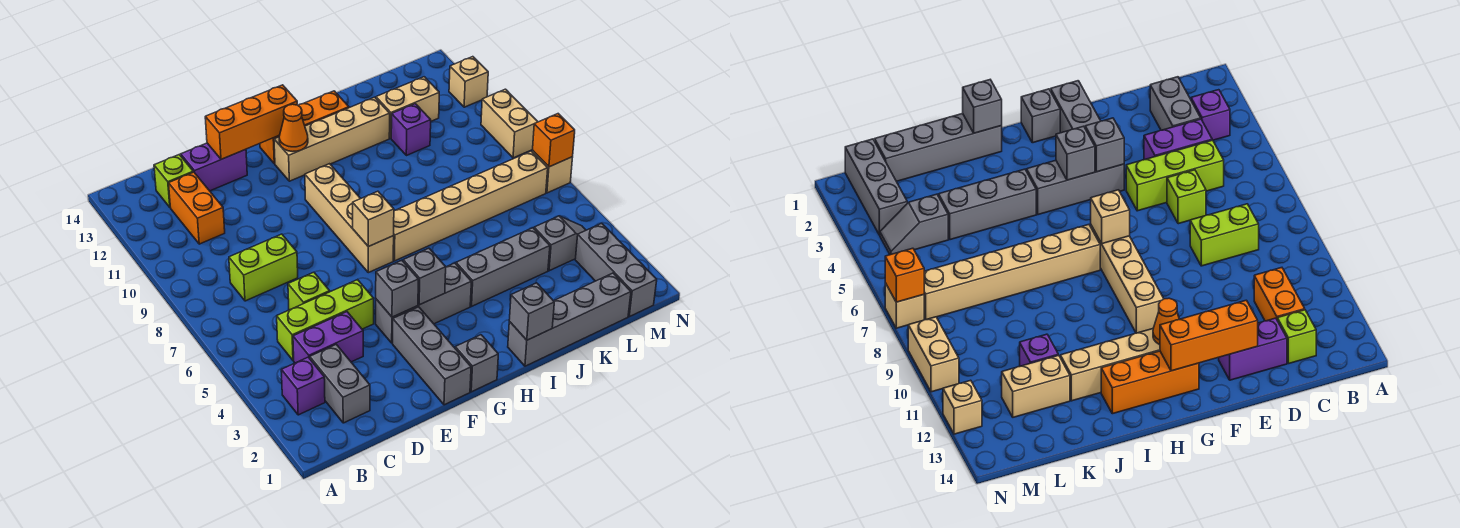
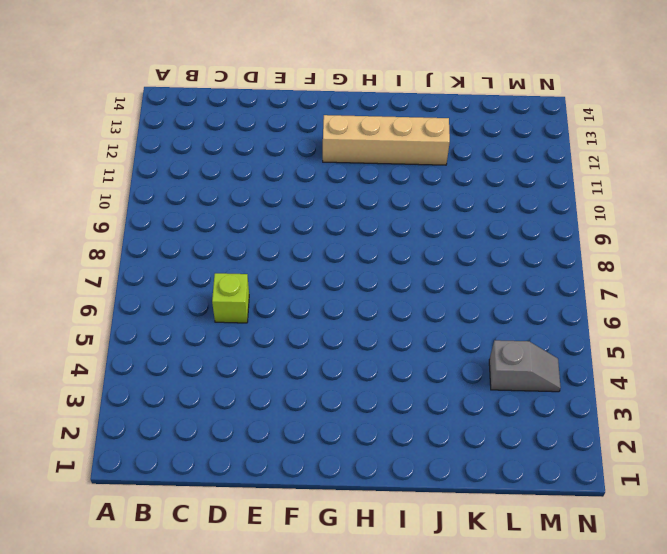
none -> purple brick B3 level 1
none -> grey brick C2:C3 level 1
none -> purple brick C4:D4 level 1
none -> lime brick C5:E5 level 1

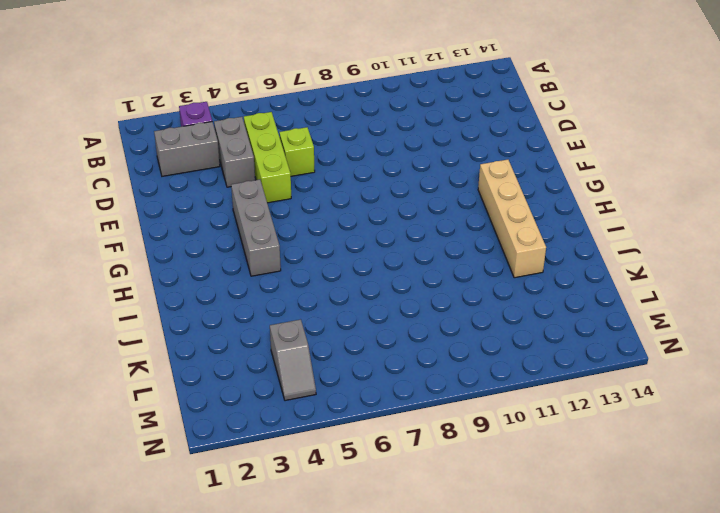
grey brick C4:D4 level 1 -> purple brick C4:D4 level 1
none -> lime brick C8:D8 level 1
none -> orange brick C11:C12 level 1
none -> lime brick C13 level 1
none -> purple brick D13:E13 level 1

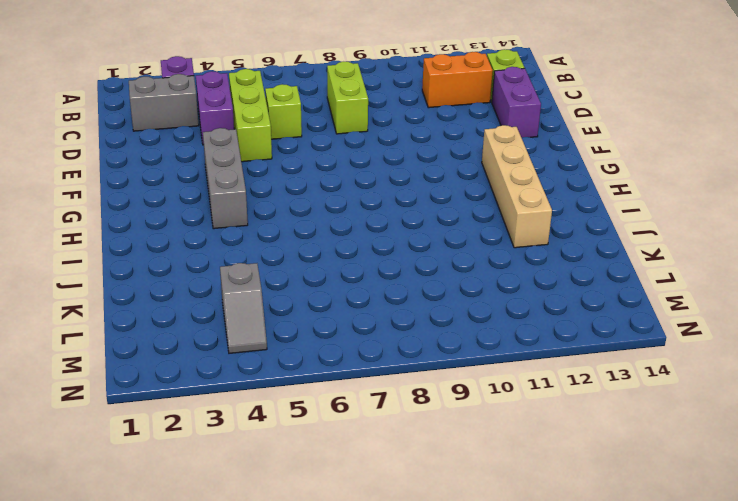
none -> grey brick F1:F3 level 1
none -> grey brick G1 level 1
none -> tan brick G7:G10 level 1
none -> orange brick G13:I13 level 1

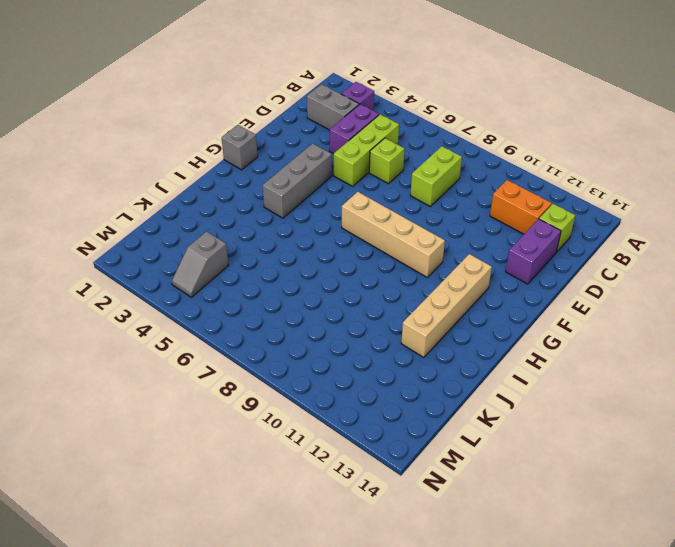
none -> grey brick F1:F3 level 1
none -> orange brick G13:I13 level 1
none -> tan brick H7:M7 level 1
none -> grey brick I1:L1 level 1

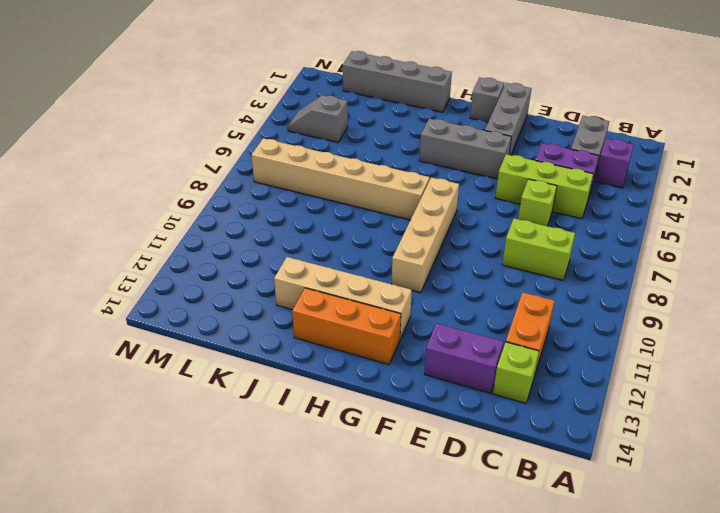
none -> grey brick I4:K4 level 1
none -> purple brick K11 level 1
none -> tan brick K12:L12 level 1
none -> grey brick M1:M3 level 1

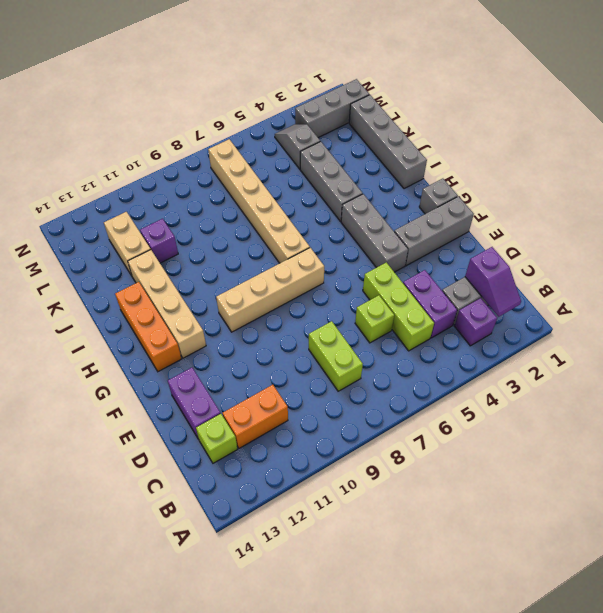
purple slope B2:C2 level 2 top C -> none
none -> tan brick N7 level 1
none -> tan brick N9:N10 level 1
none -> tan brick N12 level 1
none -> orange brick E13:G13 level 2

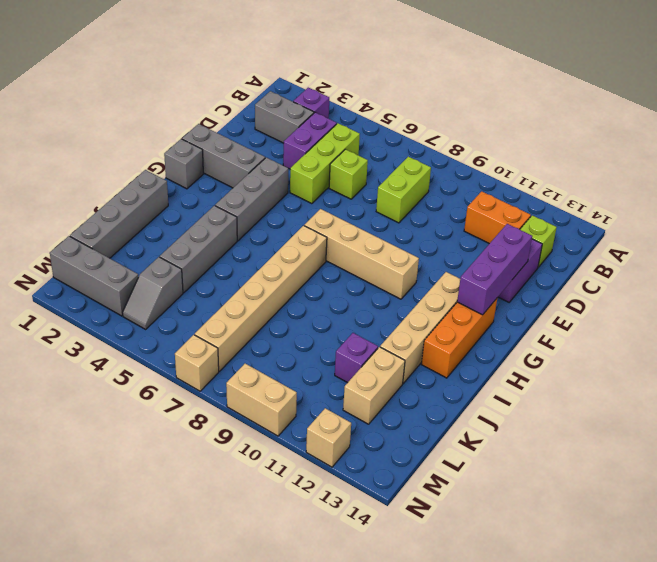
purple brick E13:G13 level 2 -> orange brick E13:G13 level 2
none -> grey brick F4 level 2
none -> grey brick G4 level 2
none -> tan brick G7 level 2
none -> orange cone G12 level 2

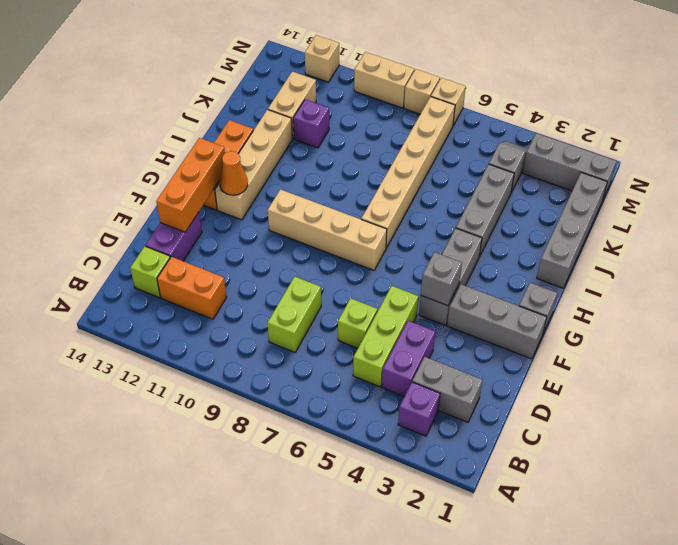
tan brick N8 level 1 -> tan brick G7 level 2
none -> grey brick G4 level 2
none -> grey brick I1 level 2
none -> orange brick N7 level 2

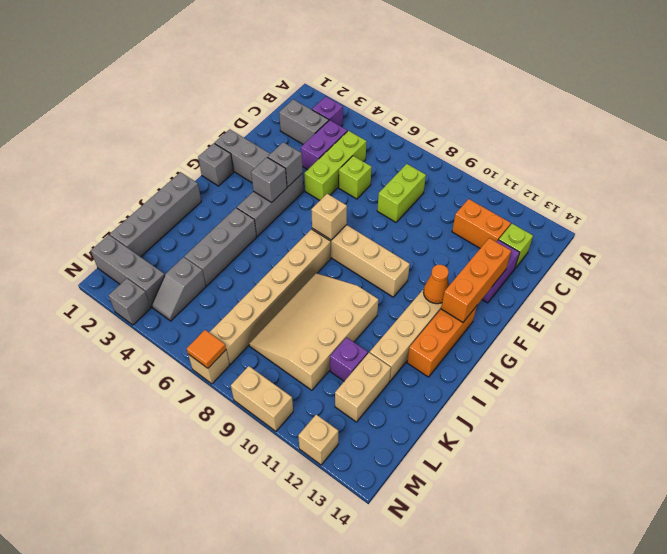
tan slope I8:L10 level 1 top 10 -> none
grey brick N3 level 1 -> grey brick I1 level 2
orange tile N7 level 2 -> orange brick N7 level 2

